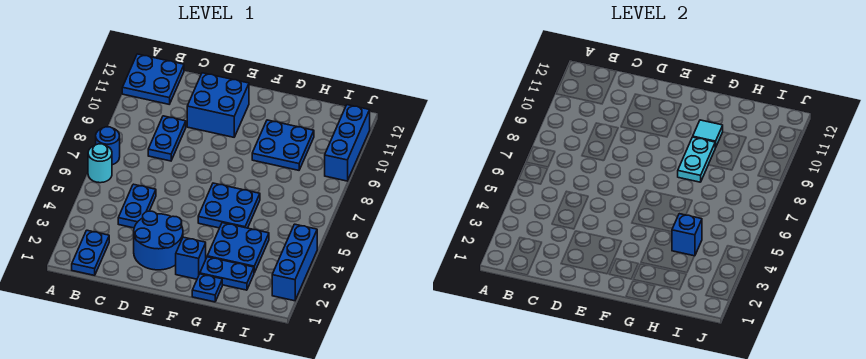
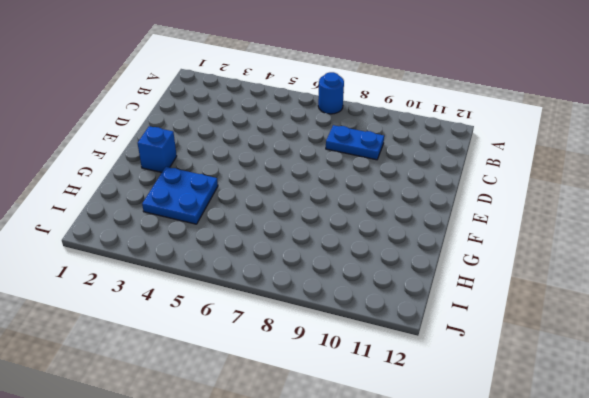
none -> cyan round brick A6 level 1
none -> blue plate A11:B12 level 1
none -> blue plate B1:B2 level 1

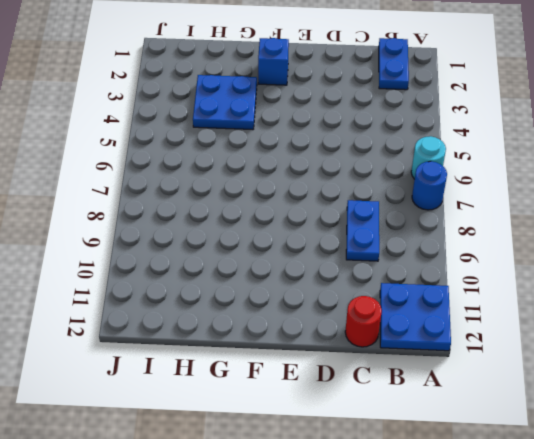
red round brick C12 level 1 -> none
none -> blue plate C4:C5 level 1
none -> blue round brick D2:E3 level 1
none -> blue brick D10:E11 level 1

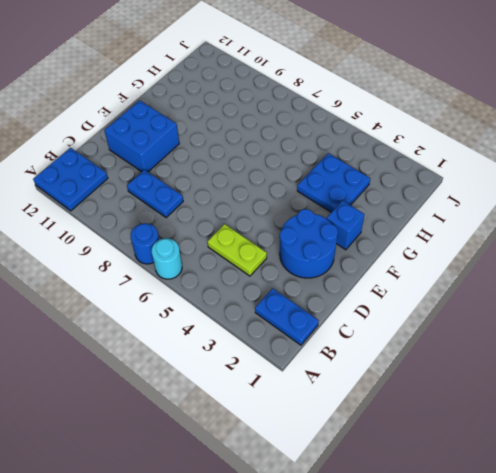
lime plate C4:C5 level 1 -> blue plate C4:C5 level 1
none -> blue plate F5:G6 level 1
none -> blue plate G1 level 1
none -> blue plate G2:H2 level 1

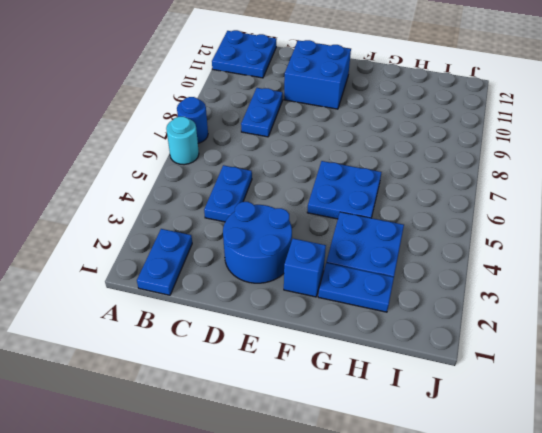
none -> blue plate G1 level 1
none -> blue plate G9:H10 level 1
none -> blue brick J2:J4 level 1

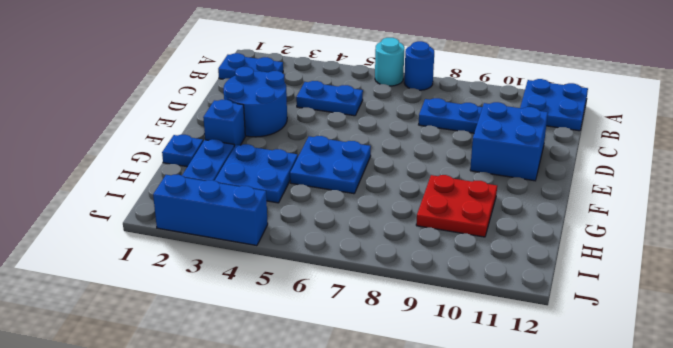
red plate G9:H10 level 1 -> blue plate G9:H10 level 1
none -> blue brick J9:J11 level 1
none -> cyan plate G8:G9 level 2
none -> cyan tile G10 level 2

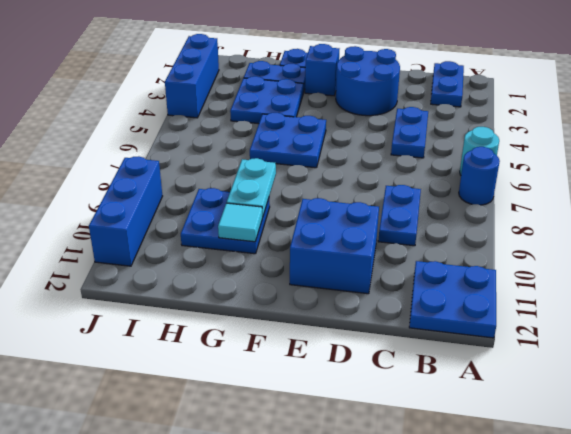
none -> blue brick H4 level 2

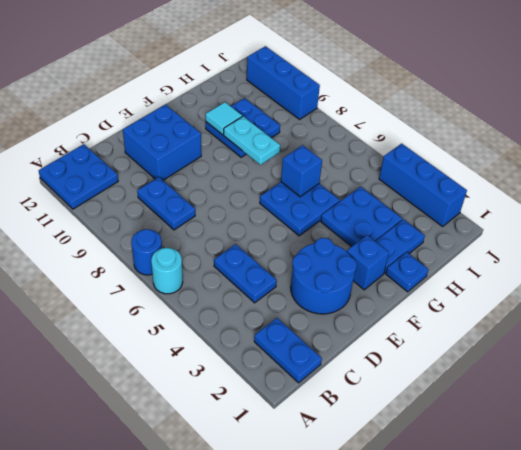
blue brick G6 level 2 -> blue brick H4 level 2

